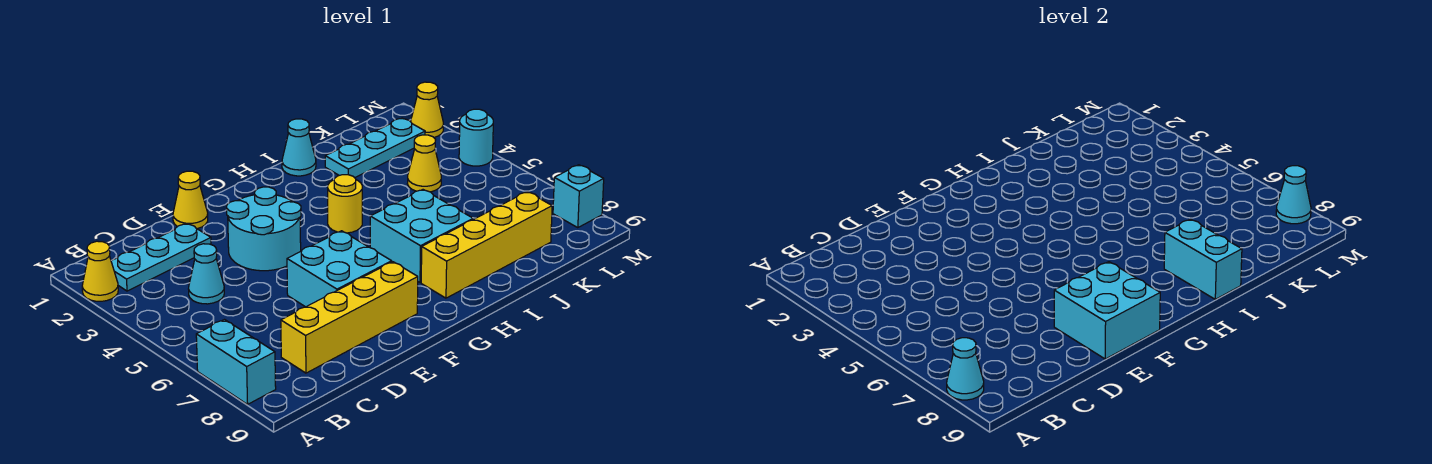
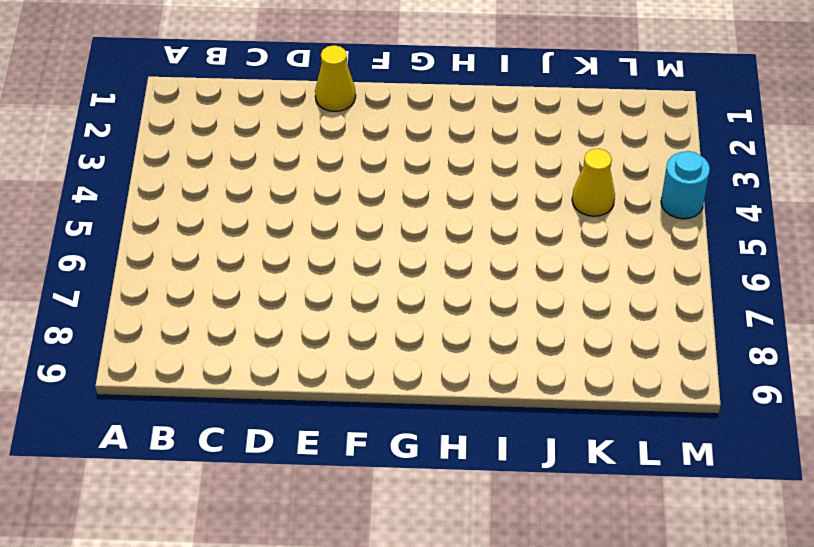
none -> yellow cone A2 level 1
none -> cyan brick A7:A8 level 1
none -> cyan plate B2:D2 level 1

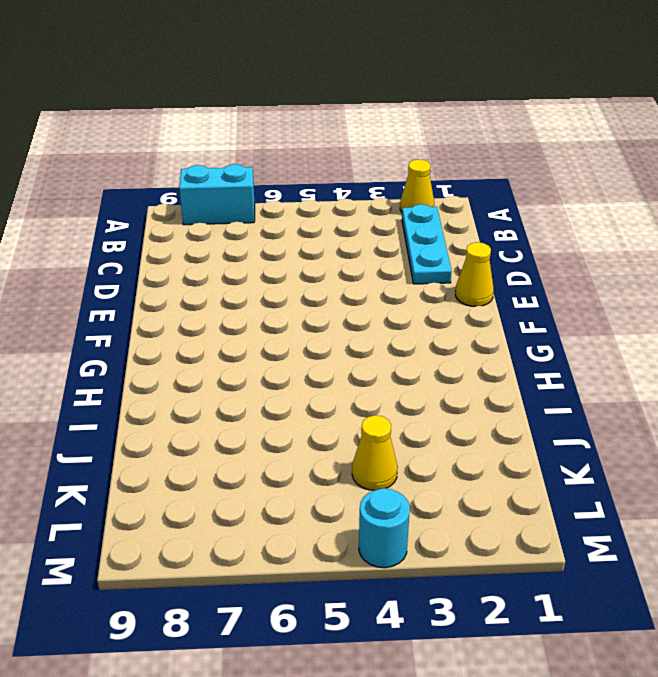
none -> cyan cone C4 level 1
none -> yellow brick C8:F8 level 1
none -> cyan round brick E3:F4 level 1

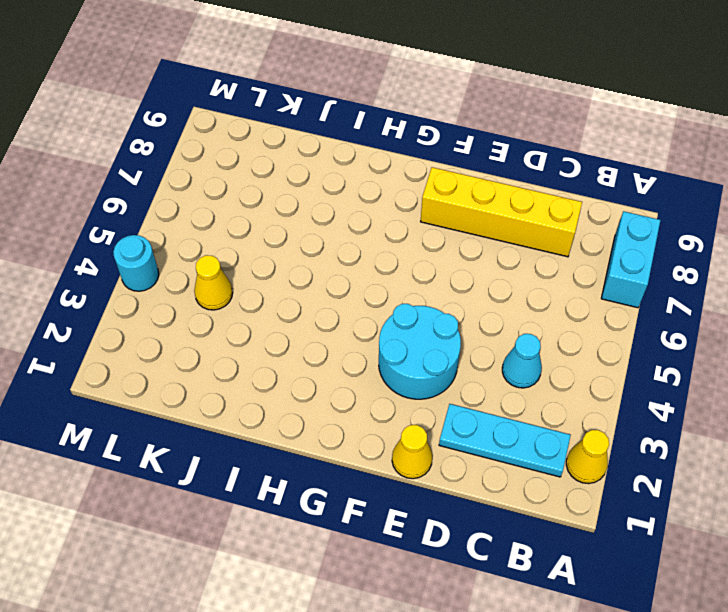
none -> cyan brick E6:F7 level 1
none -> yellow round brick H4 level 1
none -> cyan brick H6:I7 level 1

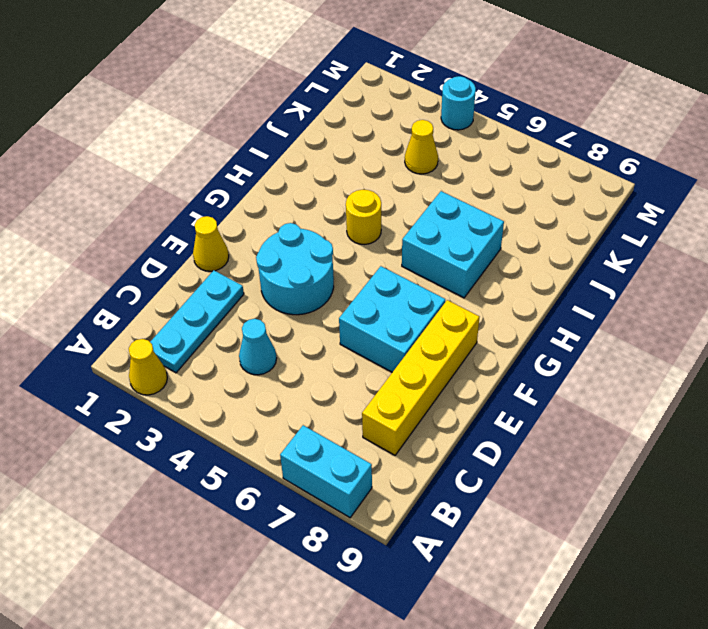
none -> yellow brick H8:K8 level 1
none -> cyan cone I1 level 1
none -> cyan plate J2:L2 level 1

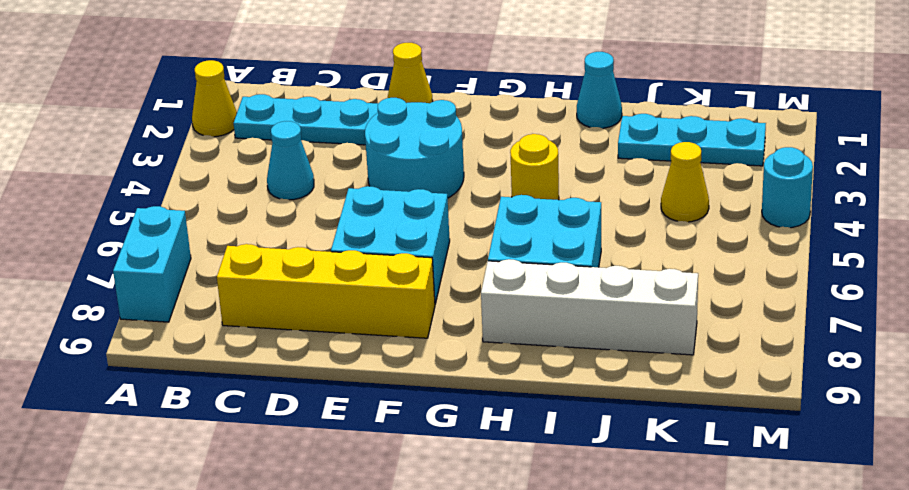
white brick H8:K8 level 1 -> yellow brick H8:K8 level 1
none -> yellow cone M2 level 1
none -> cyan brick M8 level 1
none -> cyan cone A8 level 2

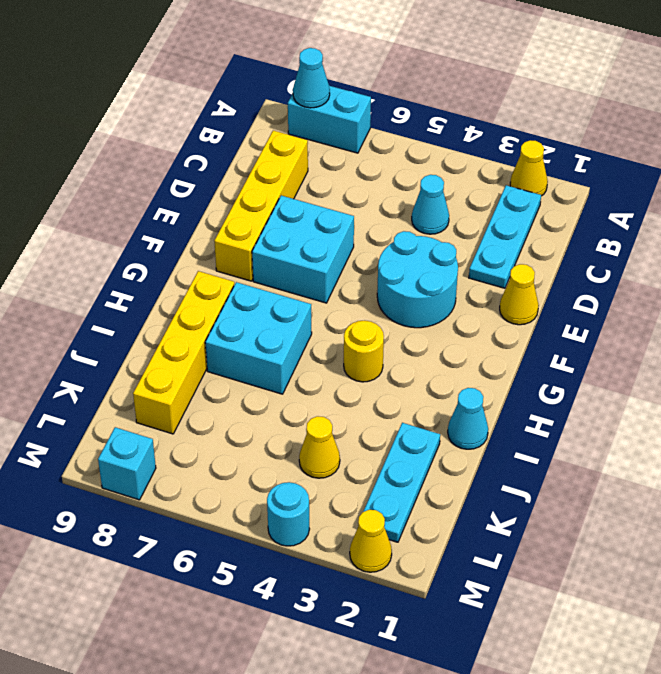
none -> cyan brick E8:F9 level 2
none -> cyan brick I8:I9 level 2
none -> cyan cone M8 level 2

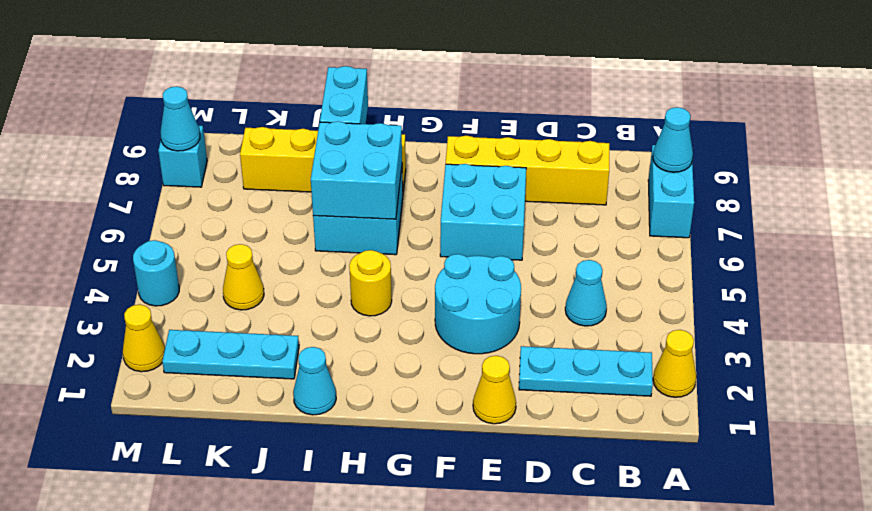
cyan brick H6:I7 level 2 -> cyan brick E8:F9 level 2

